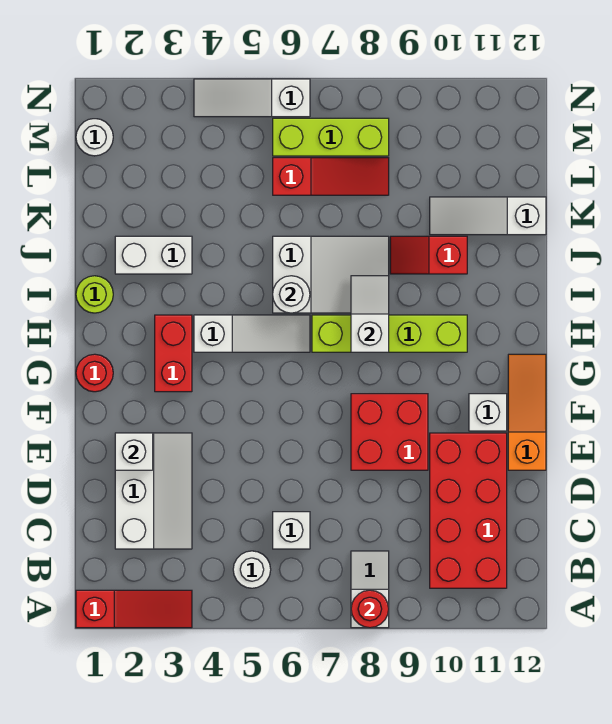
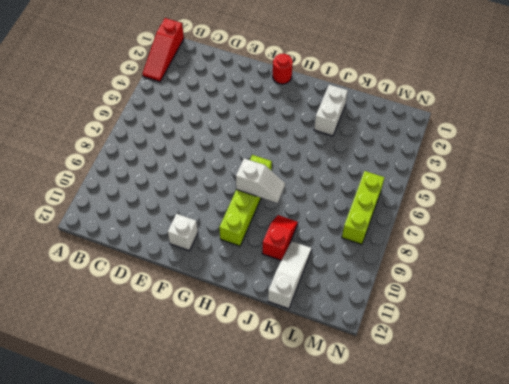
none -> white slope A8:B8 level 1 top A
none -> white round brick B5 level 1
none -> red brick B10:E11 level 1

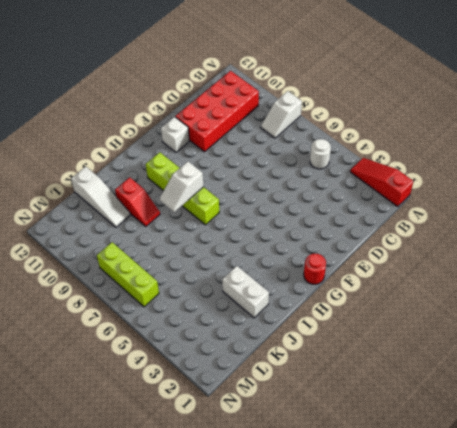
none -> white slope C2:E3 level 1 top 2
none -> white brick C6 level 1
none -> red brick E8:F9 level 1

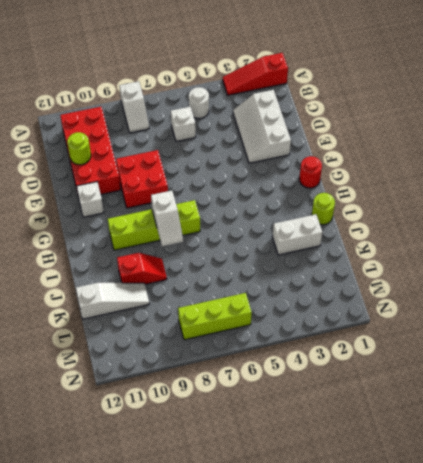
lime round brick D11 level 2 -> none
none -> orange slope E12:G12 level 1 top E
none -> red brick G3:H3 level 1
none -> white slope H4:H6 level 1 top 4

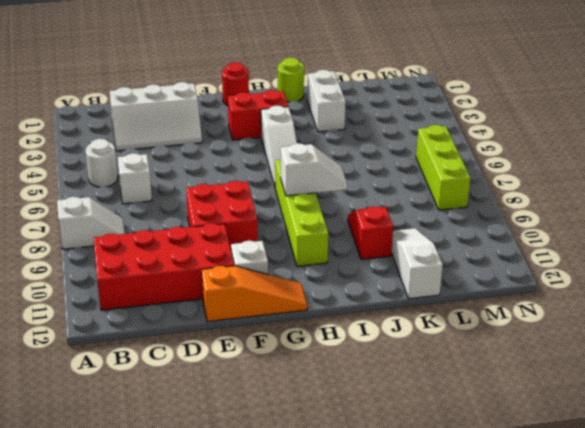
none -> red slope A1:A3 level 1 top 1
none -> white slope I6:J8 level 1 top 6
none -> red slope L6:L8 level 1 top 6

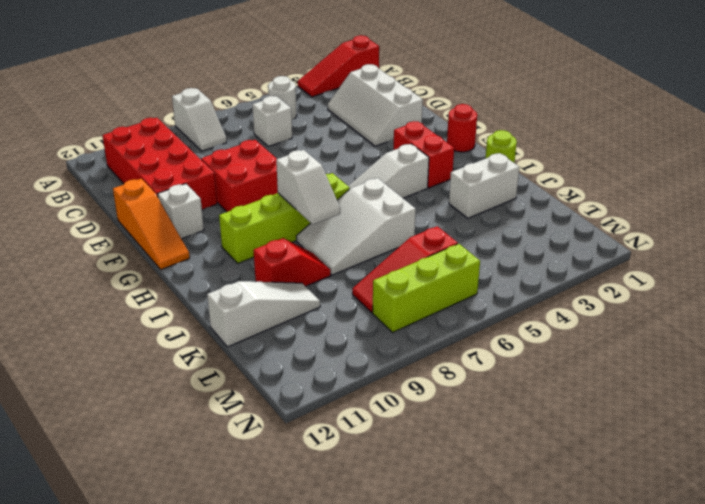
none -> white round brick M1 level 1
none -> white slope N4:N6 level 1 top 6
none -> red round brick A8 level 2

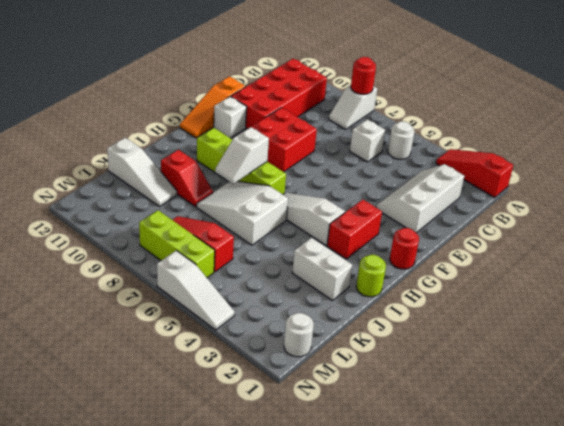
none -> white brick E2 level 2
none -> white round brick I6 level 2

